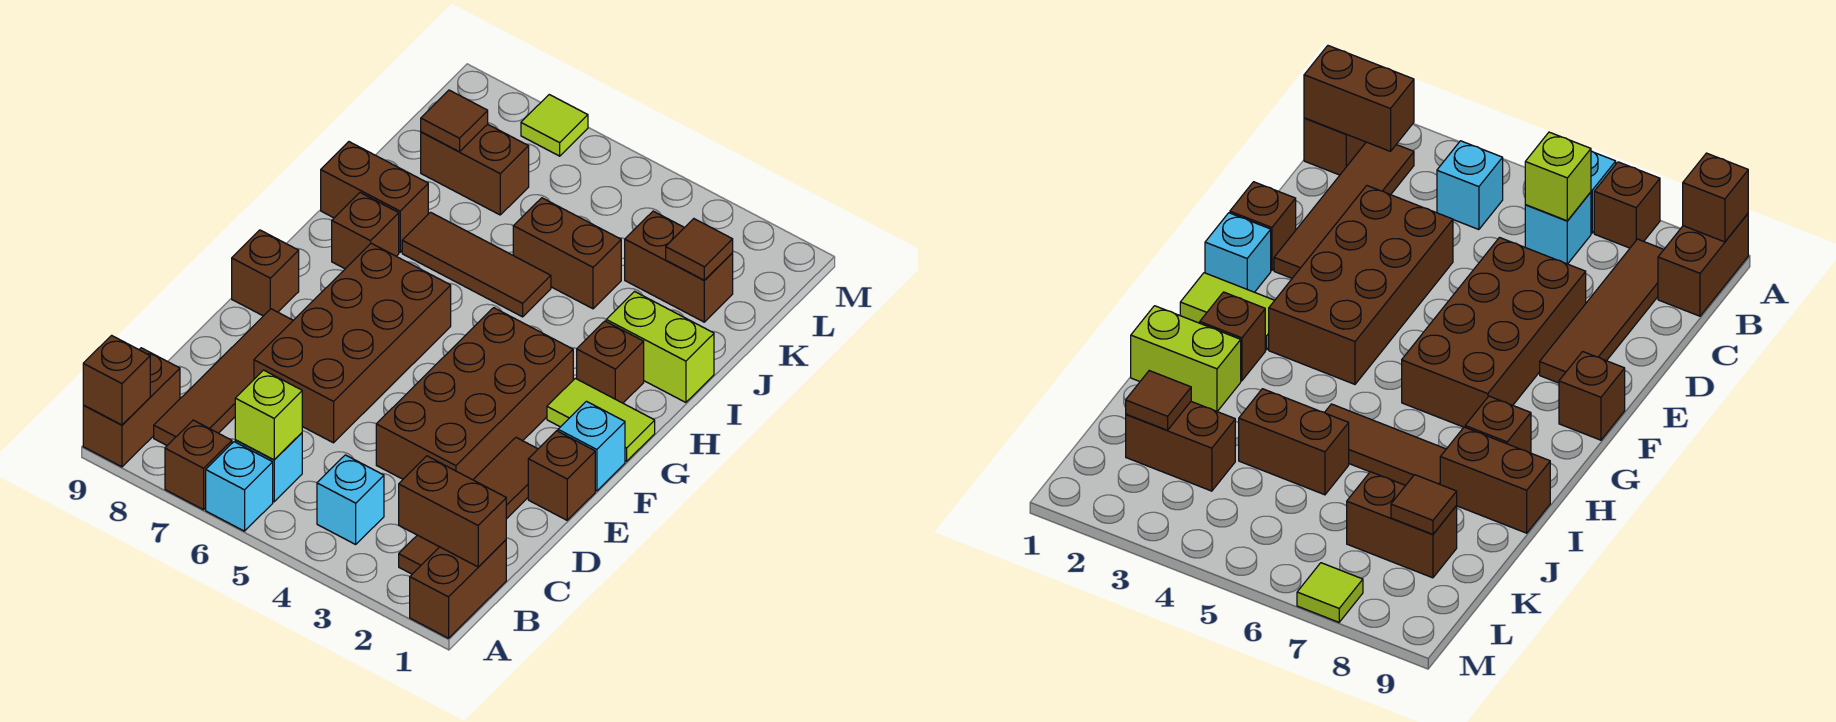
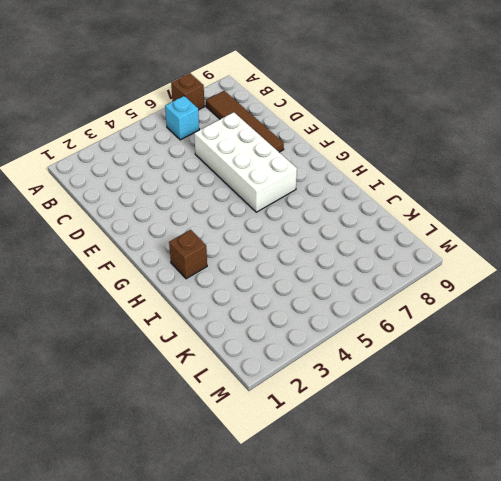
white brick D6:G7 level 1 -> brown brick D6:G7 level 1
none -> brown brick A1:B1 level 1
none -> cyan brick A6 level 1
none -> brown brick A9:B9 level 1

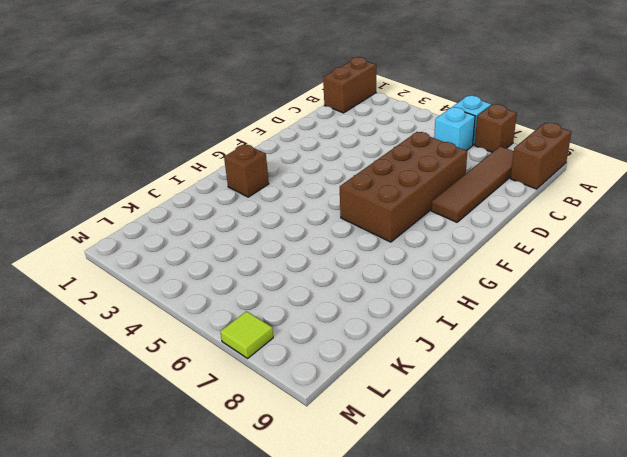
none -> brown tile B2:E2 level 1
none -> cyan brick B4 level 1
none -> brown brick D3:G4 level 1

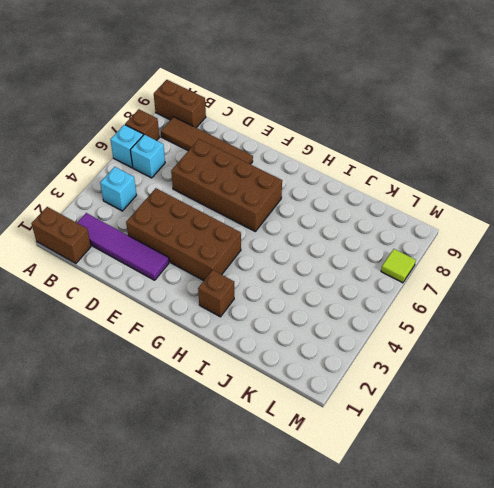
purple tile B2:E2 level 1 -> brown tile B2:E2 level 1
none -> brown brick E1 level 1
none -> cyan brick F1 level 1
none -> brown brick F9 level 1

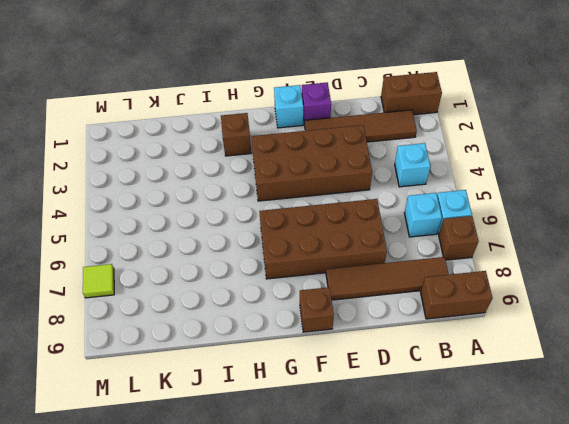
purple brick E1 level 1 -> brown brick E1 level 1
none -> lime tile G1:G2 level 1
none -> brown brick H8 level 1
none -> lime brick I1:I2 level 1

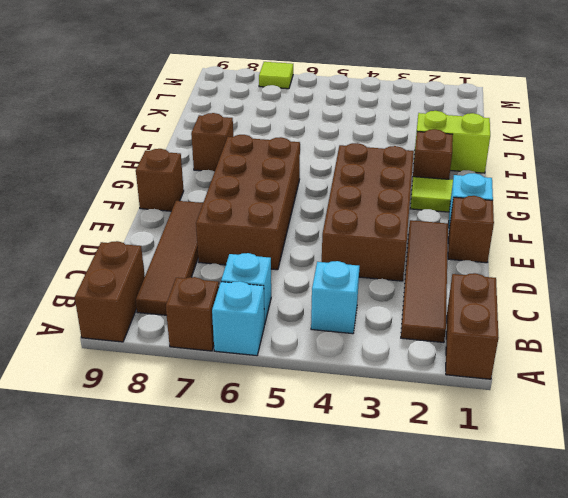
none -> brown tile I5:I7 level 1
none -> brown brick I8:I9 level 1
none -> brown brick J4:J5 level 1

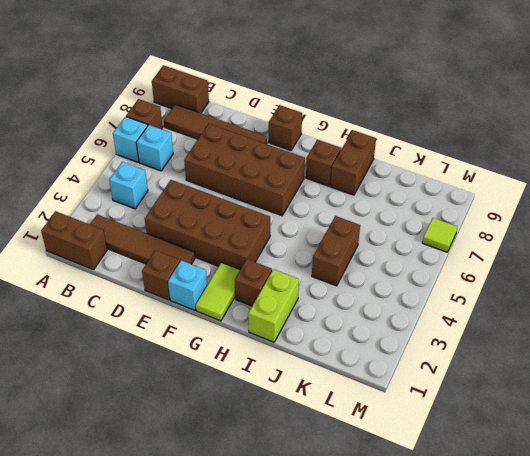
none -> brown tile I5:I7 level 1
none -> brown brick K2:K3 level 1
none -> brown brick K7:K8 level 1

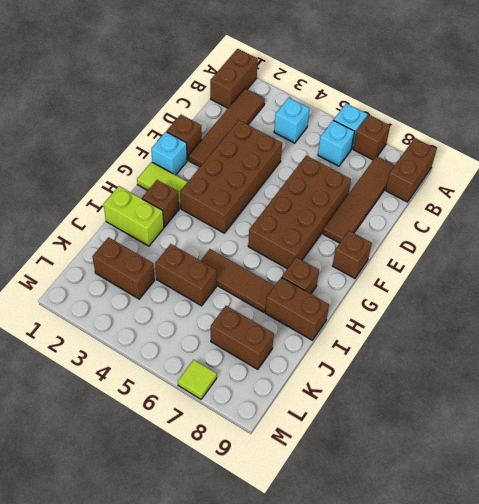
none -> brown brick A9 level 2
none -> brown brick B1:B2 level 2
none -> lime brick B6 level 2

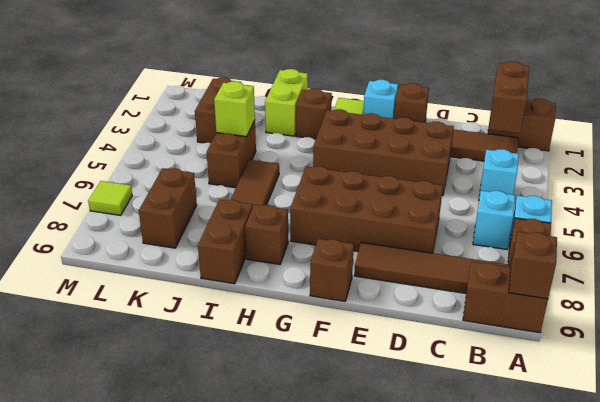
lime brick J4 level 2 -> lime brick B6 level 2
none -> brown tile K2 level 2
none -> brown tile K8 level 2

